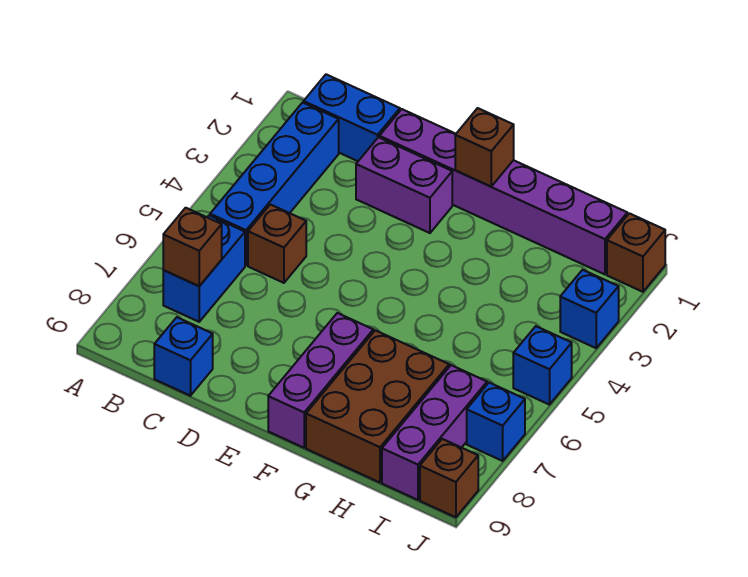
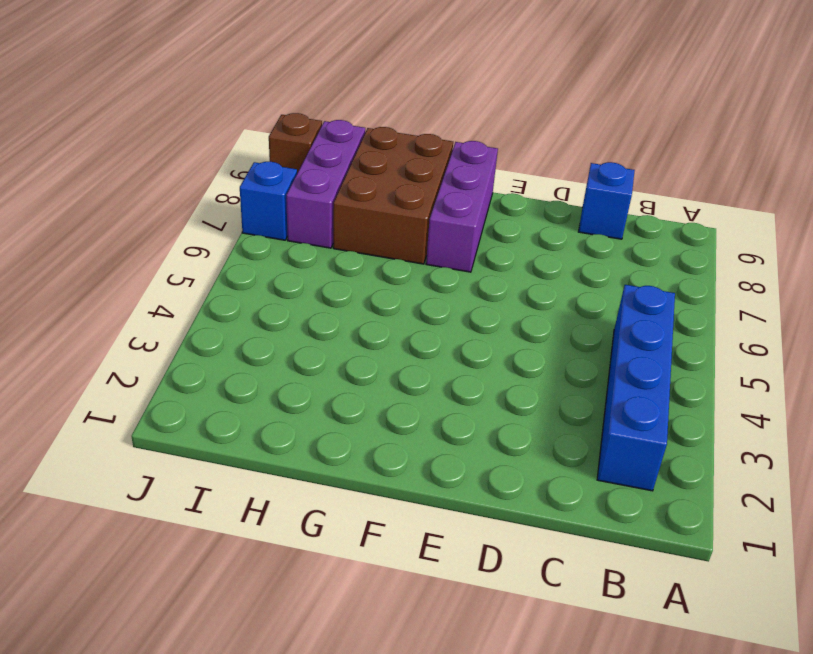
none -> blue brick B1:C1 level 1
none -> blue brick B6:B7 level 1
none -> brown brick C5 level 1

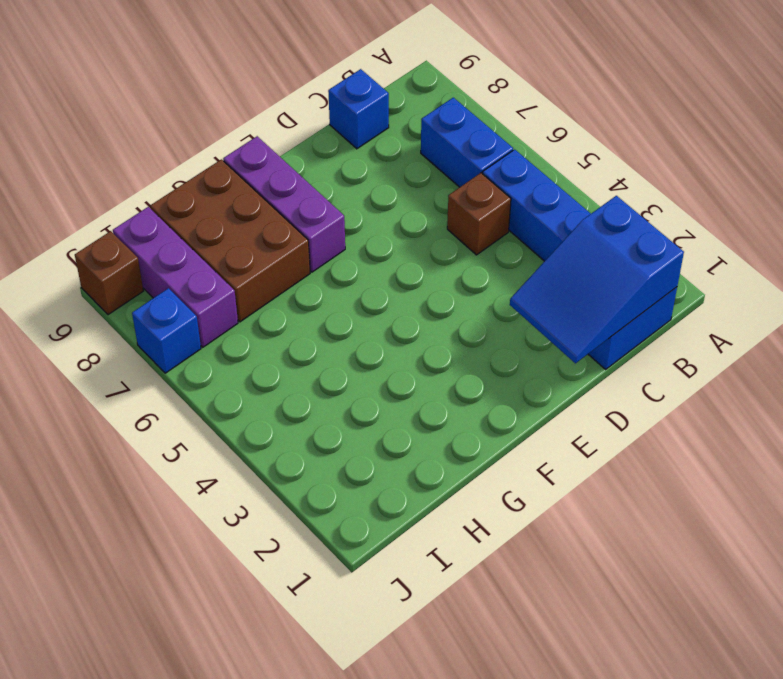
blue slope B1:D2 level 2 top B -> none
none -> purple brick D1:I1 level 1
none -> purple brick D2:E2 level 1
none -> brown brick J1 level 1

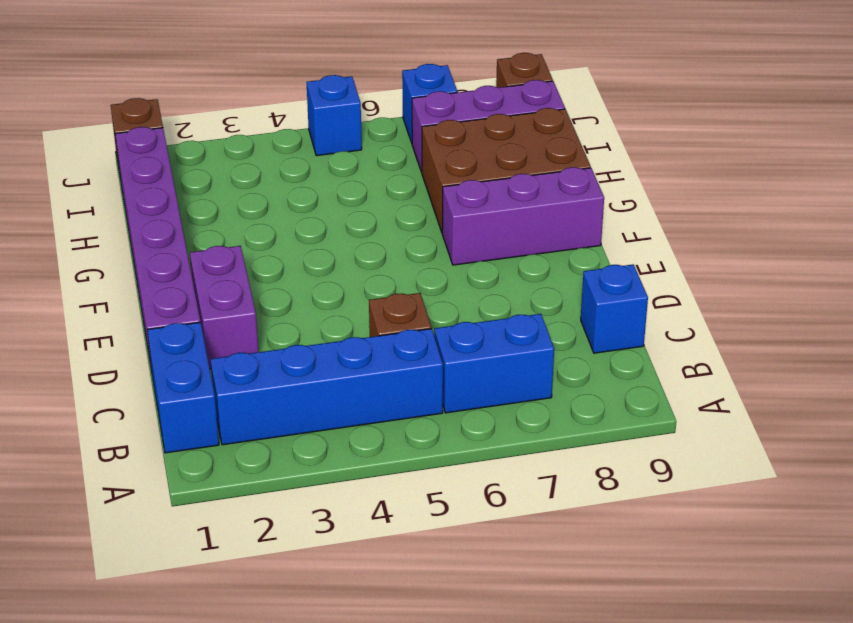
none -> blue brick J3 level 1
none -> brown brick B7 level 2
none -> brown brick F1 level 2

